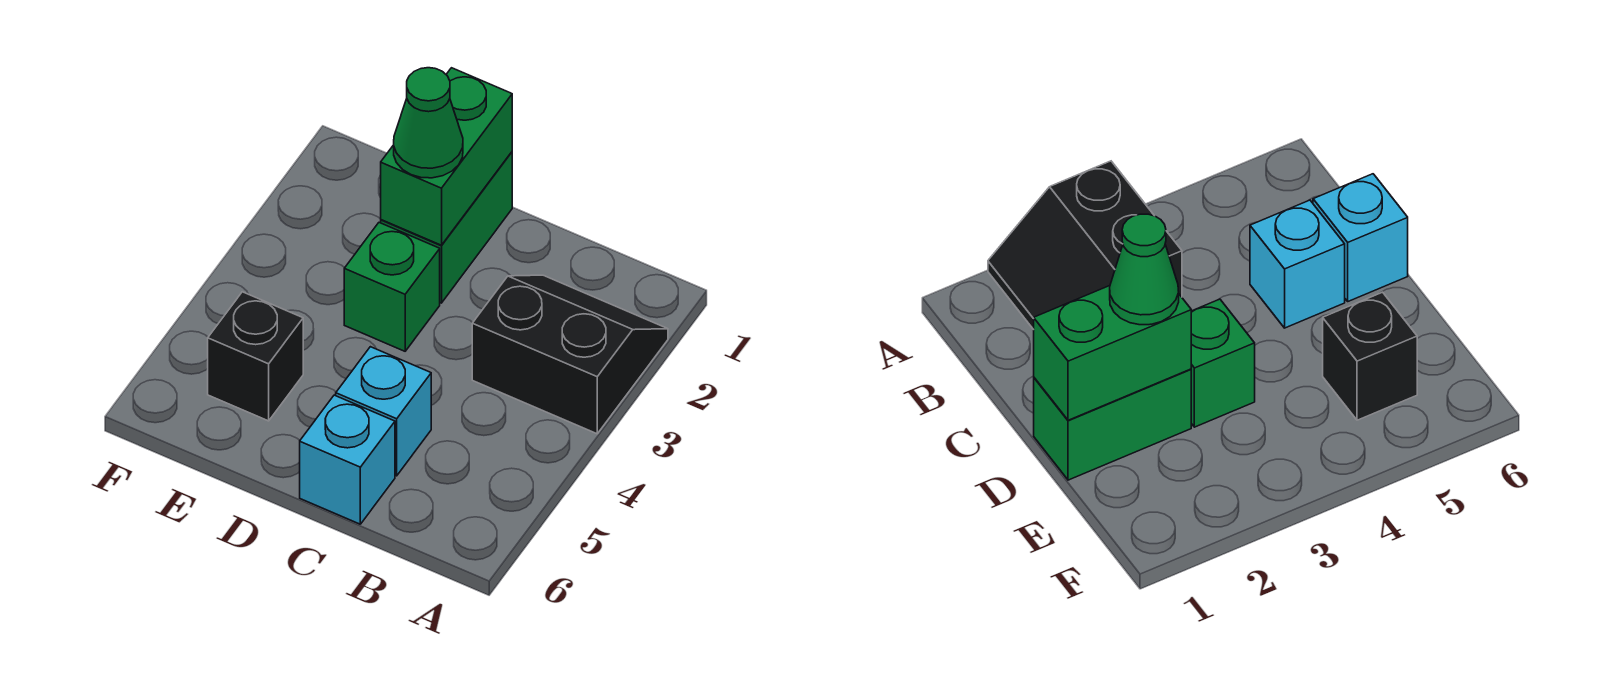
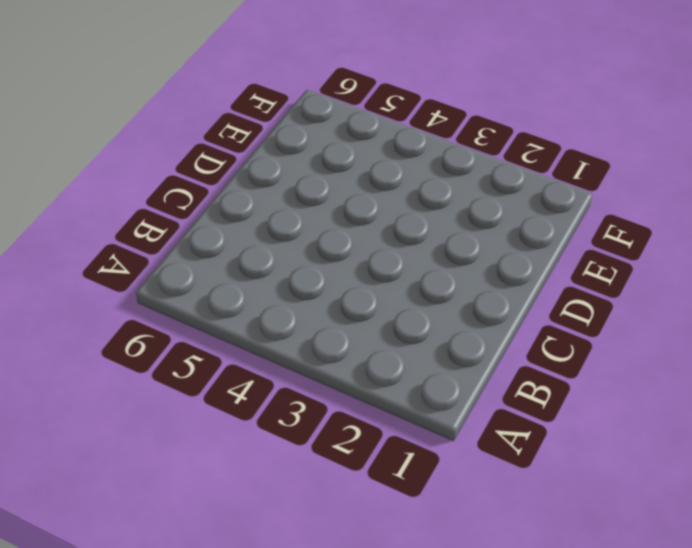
none -> black slope A2:B3 level 1 top 3
none -> cyan brick C5 level 1

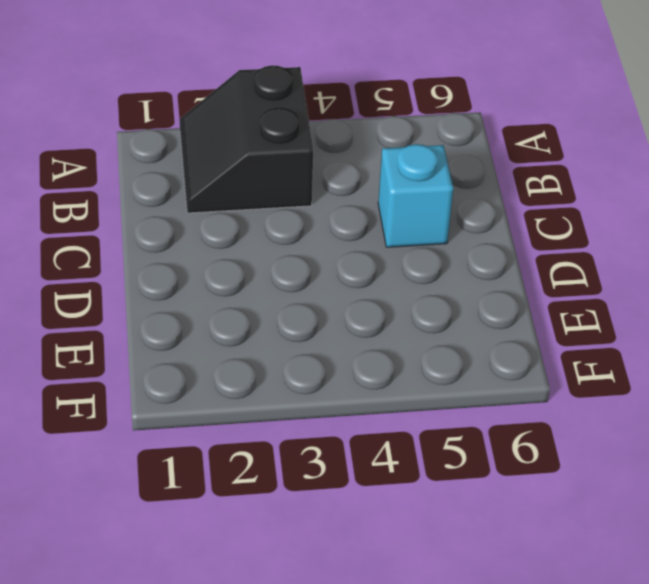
none -> cyan brick C6 level 1
none -> green brick D1:D2 level 1

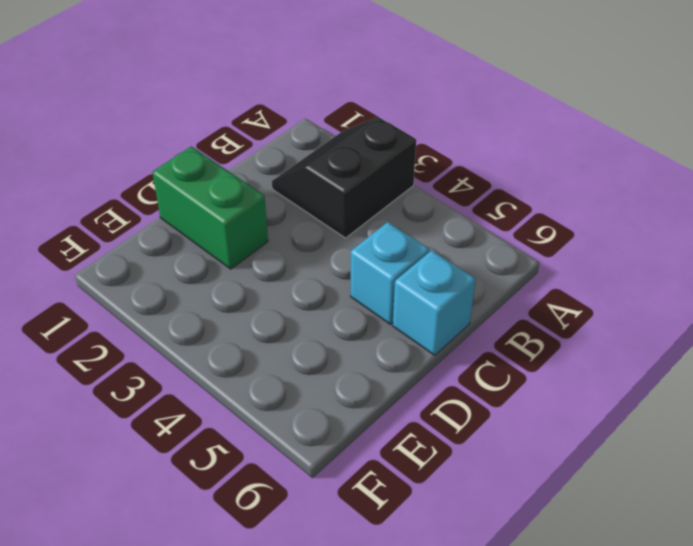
none -> green brick D3 level 1
none -> black brick E5 level 1

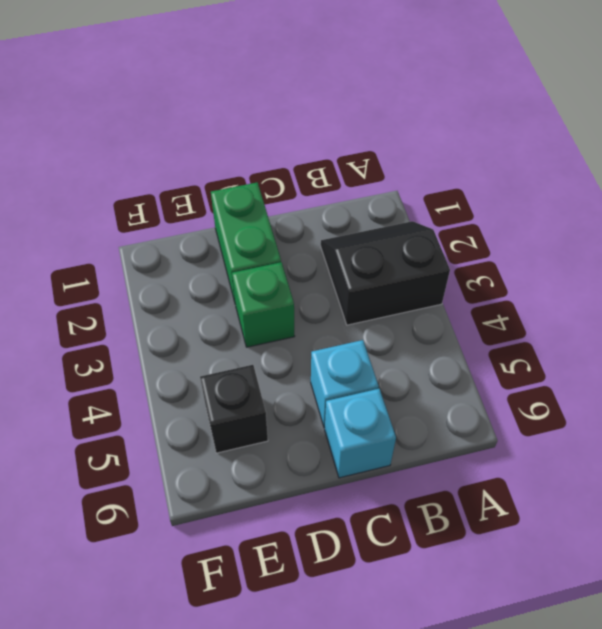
none -> green brick D1:D2 level 2
none -> green cone D2 level 3

